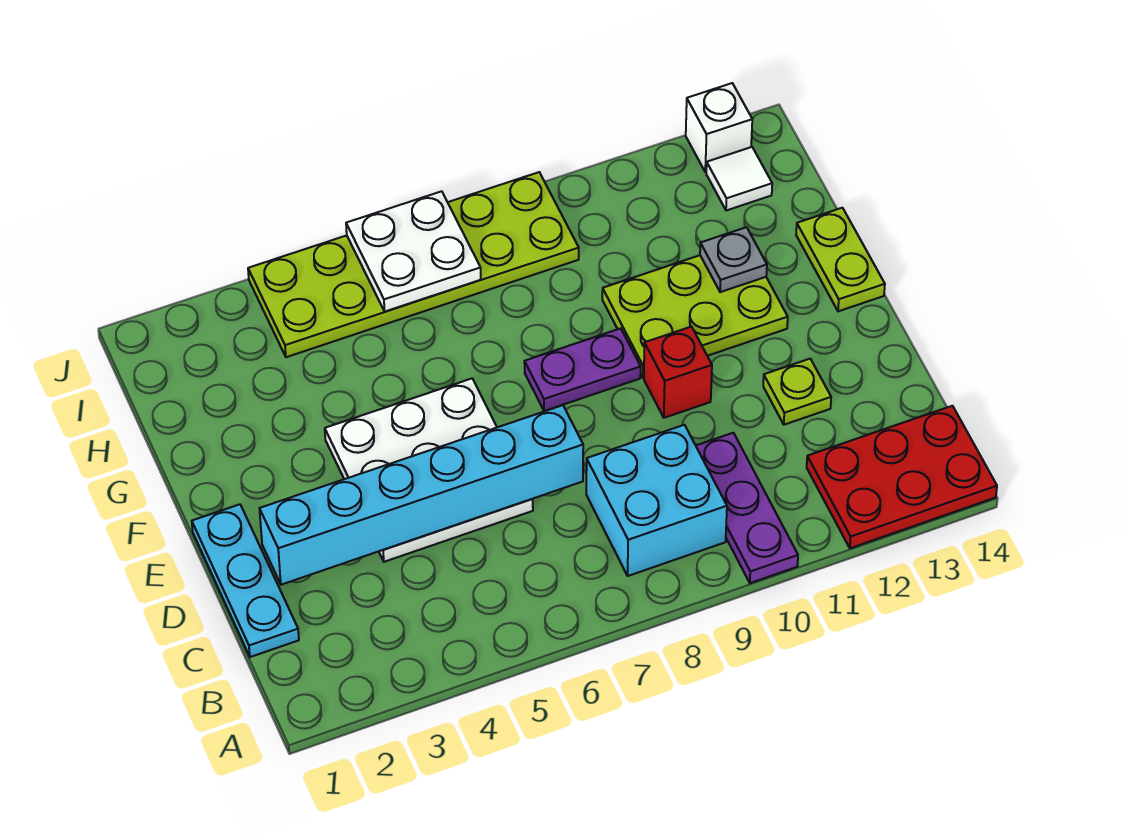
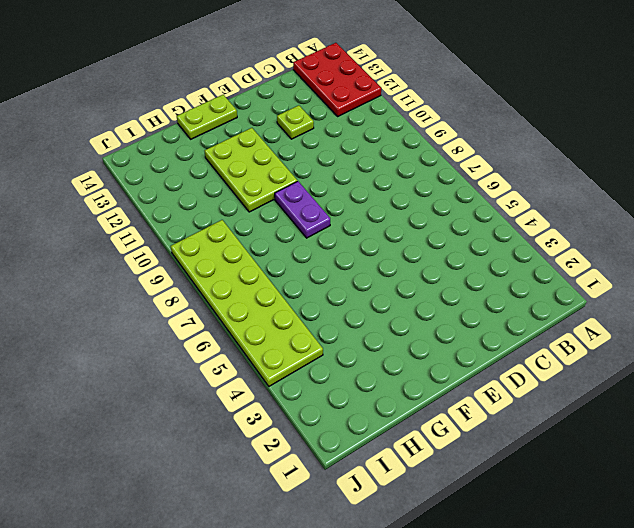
none -> purple plate A10:C10 level 1
none -> cyan brick B8:C9 level 1
none -> cyan plate C1:E1 level 1

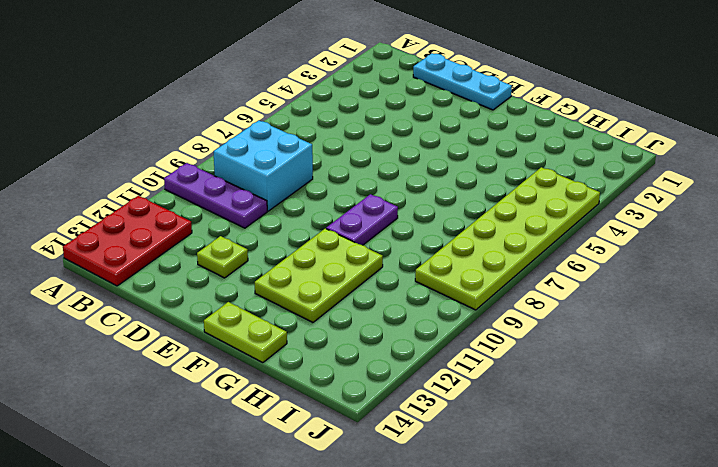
none -> white plate D4:F6 level 1
none -> red brick E10 level 1
none -> white tile I13 level 1

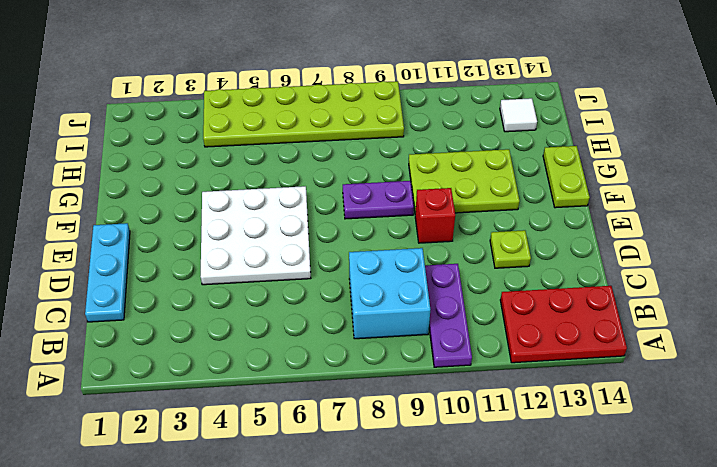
none -> white brick J13 level 1
none -> cyan brick D2:D7 level 2
none -> grey plate G12 level 2

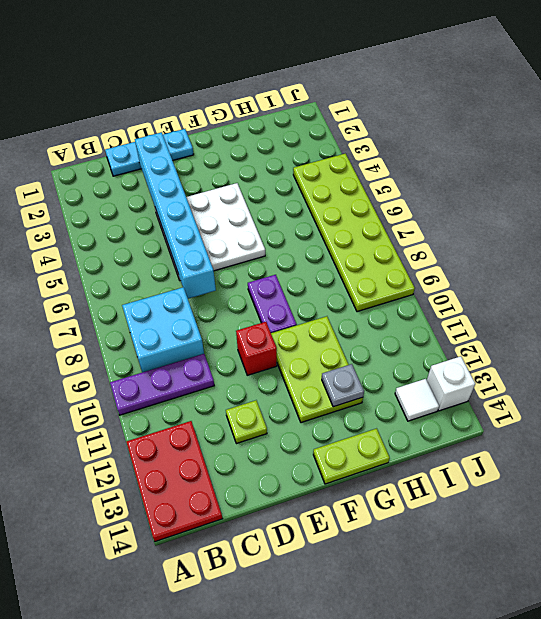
none -> white plate I6:J7 level 2

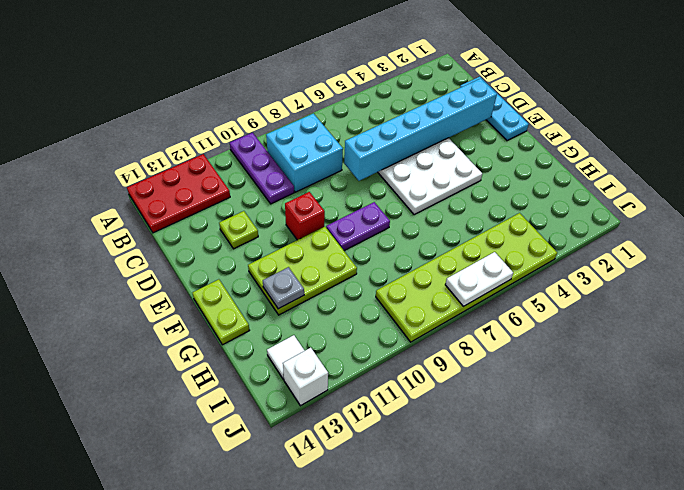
white plate J6:J7 level 2 -> white plate I6:J7 level 2

